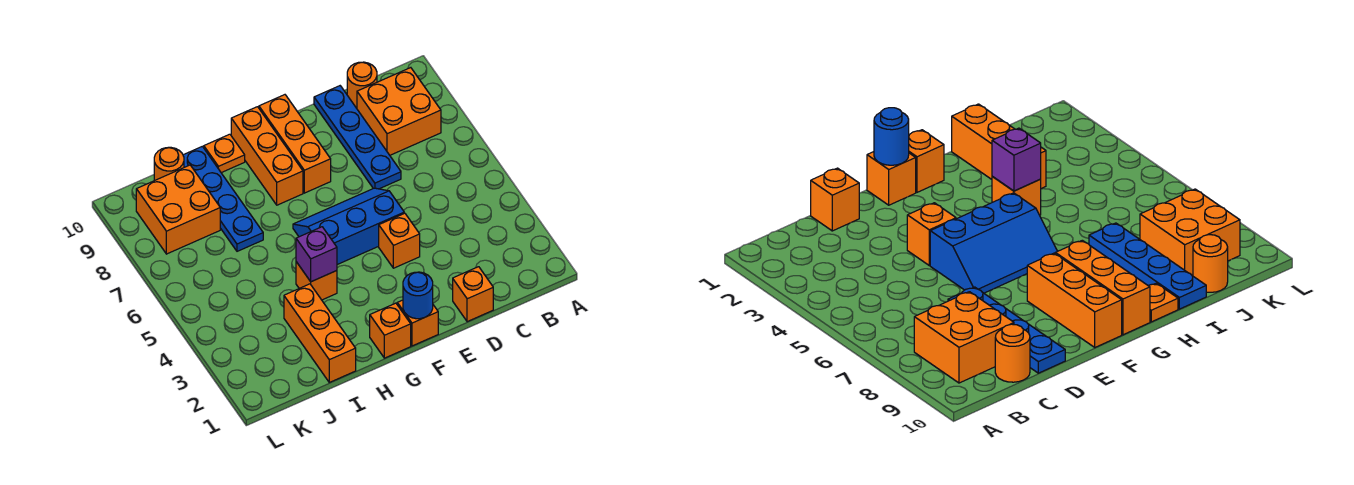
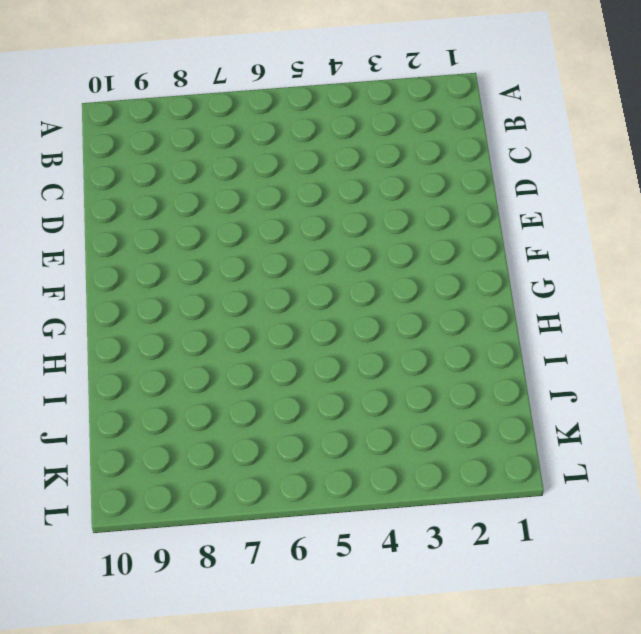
none -> orange brick B8:C9 level 1
none -> orange round brick C10 level 1
none -> orange brick D1 level 1

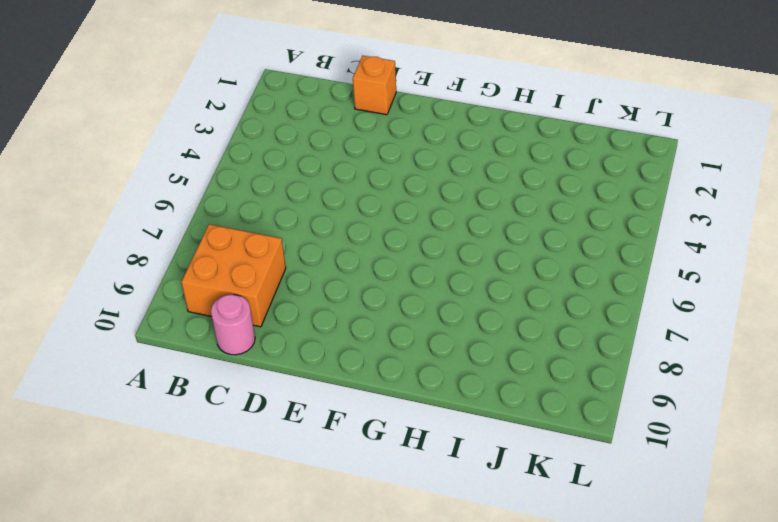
pink round brick C10 level 1 -> orange round brick C10 level 1
none -> blue plate D7:D10 level 1
none -> orange brick E4 level 1
none -> blue slope E5:G6 level 1 top 5

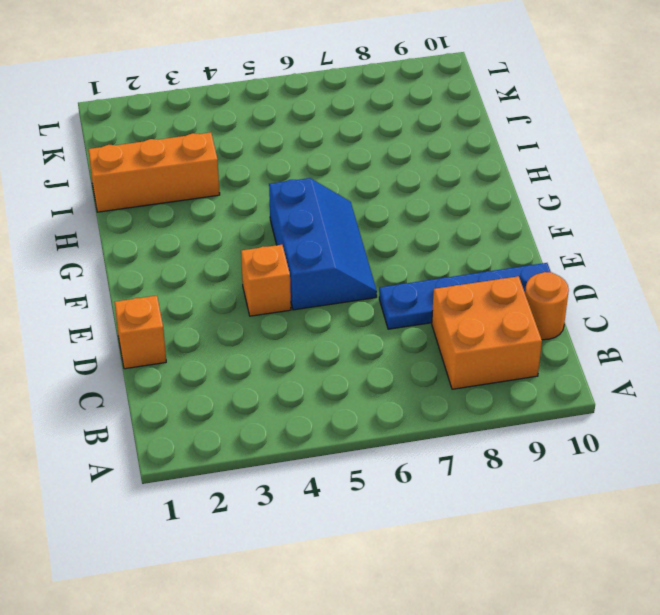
none -> orange brick F1 level 1
none -> orange brick F8:F10 level 1
none -> orange brick G1 level 1

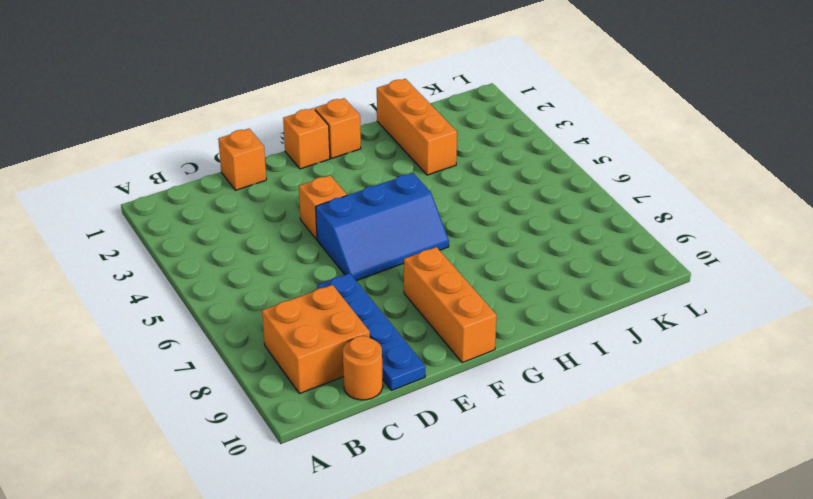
none -> orange brick G8:G10 level 1
none -> orange brick H4 level 1
none -> orange plate H10 level 1

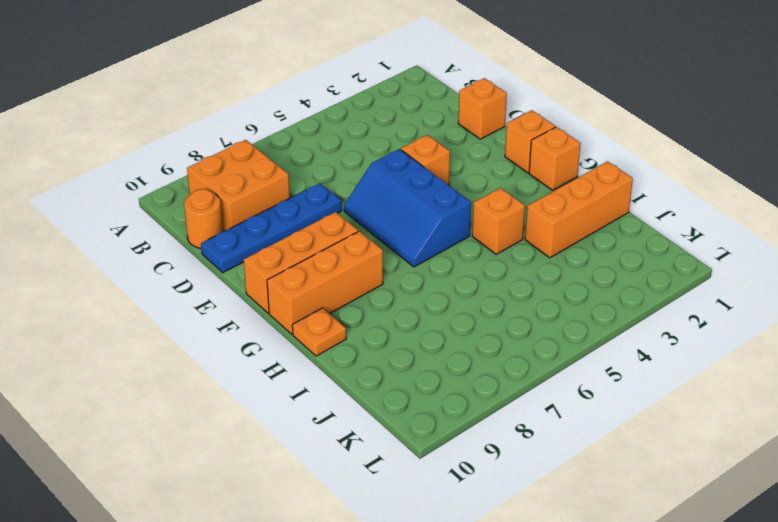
none -> blue plate I7:I10 level 1
none -> orange brick J8:K9 level 1
none -> orange round brick J10 level 1

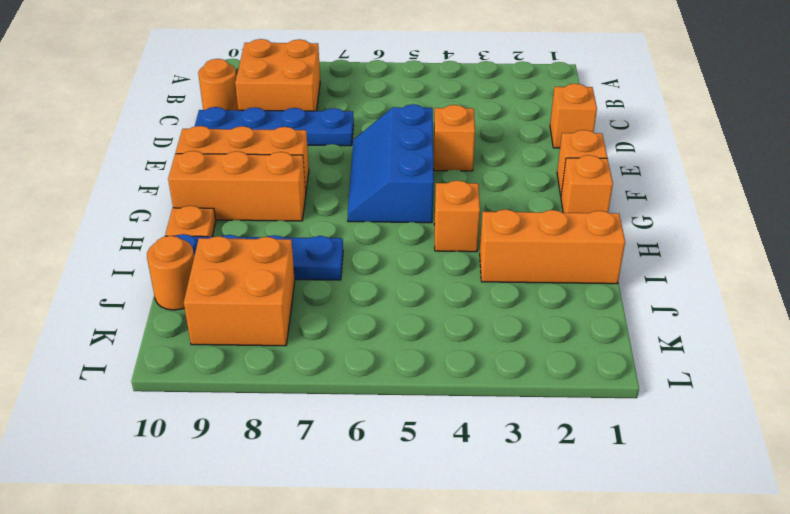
none -> blue round brick F1 level 2
none -> purple brick H4 level 2

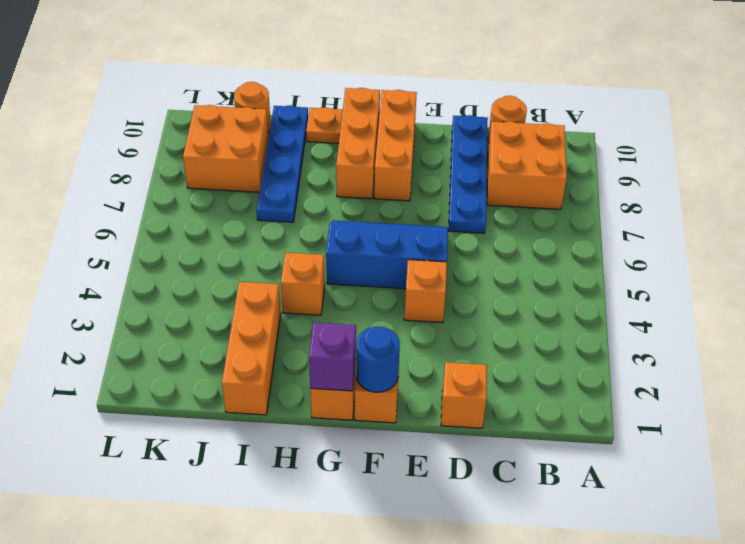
purple brick G1 level 2 -> purple brick H4 level 2

